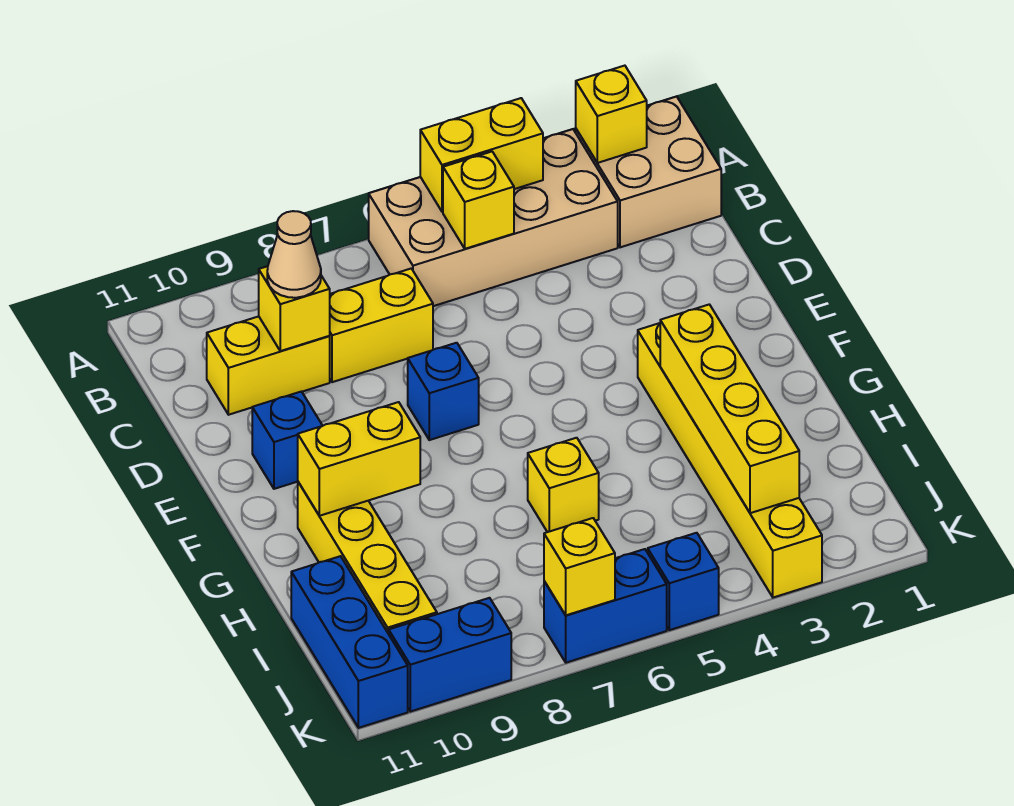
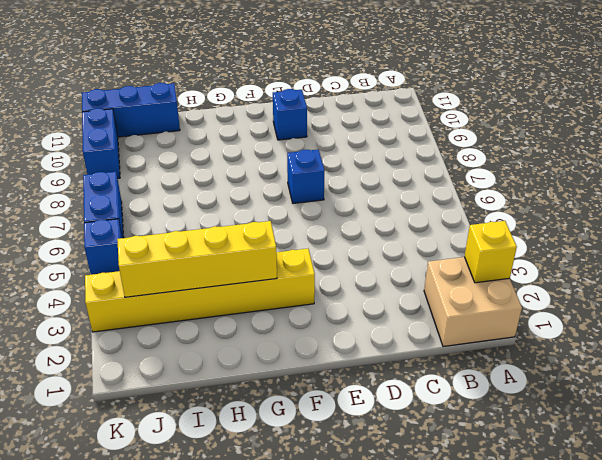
none -> tan brick A3:B6 level 1
none -> yellow brick C7:C8 level 1
none -> yellow brick C9:C10 level 1

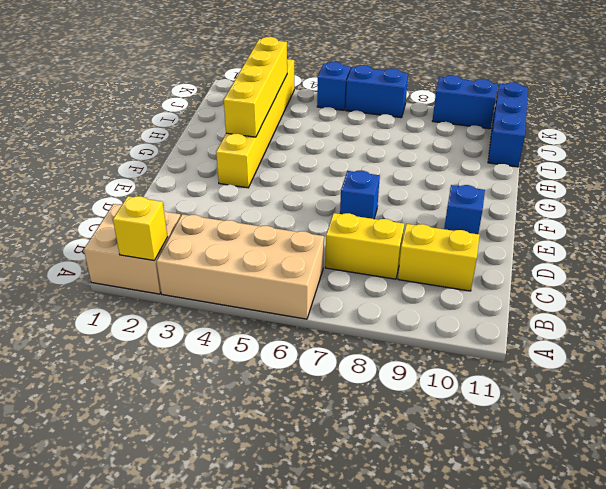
none -> yellow brick G10:J10 level 1
none -> yellow brick H6 level 1
none -> yellow brick A4:A5 level 2

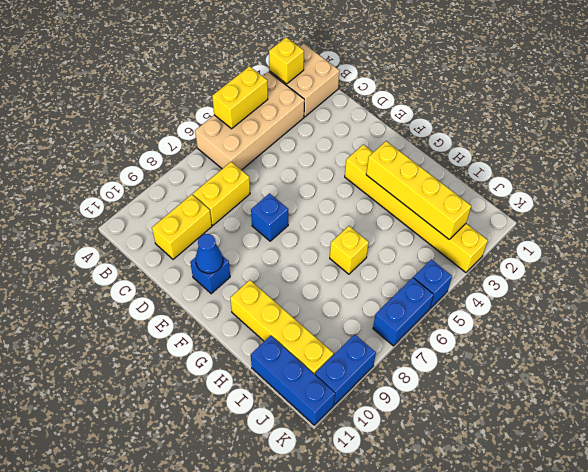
blue cone E10 level 2 -> none
none -> yellow brick B5 level 2
none -> yellow brick C9 level 2
none -> yellow brick G9:G10 level 2

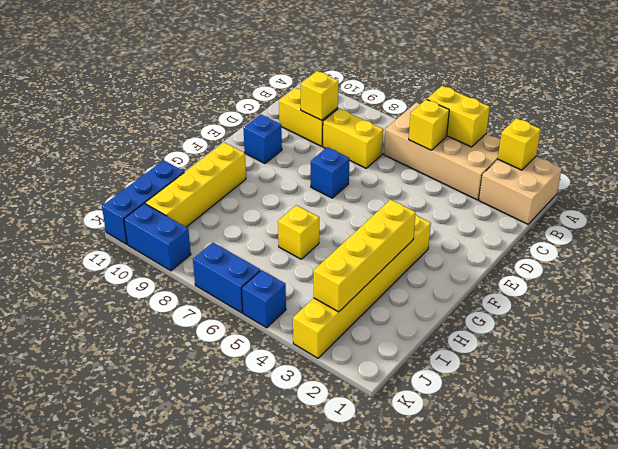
none -> yellow brick G9:G10 level 2
none -> yellow brick K7 level 2
none -> tan cone C9 level 3

